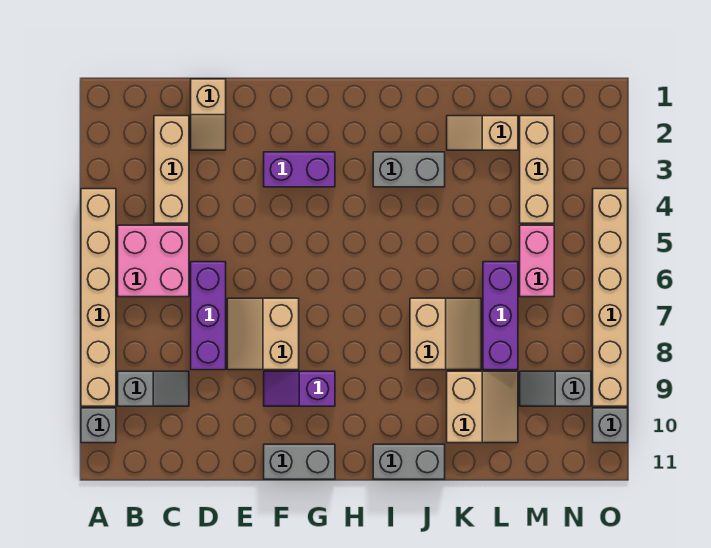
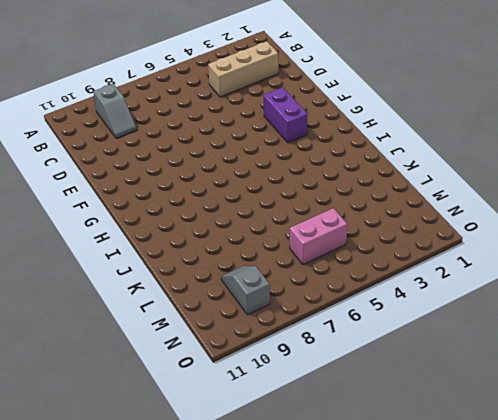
none -> tan brick A4:A9 level 1
none -> grey brick A10 level 1
none -> pink brick B5:C6 level 1

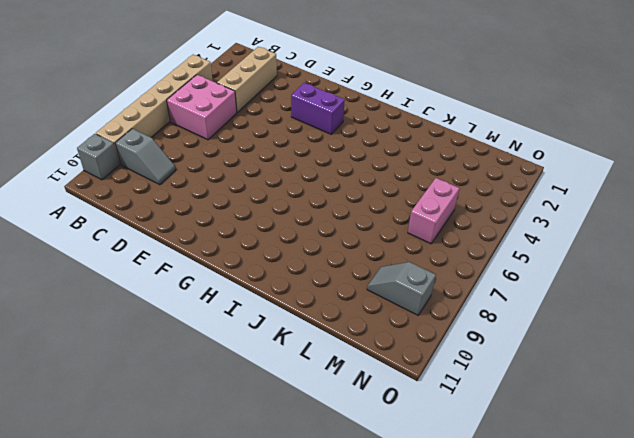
none -> tan slope D1:D2 level 1 top 1
none -> purple brick D6:D8 level 1
none -> tan slope E7:F8 level 1 top F

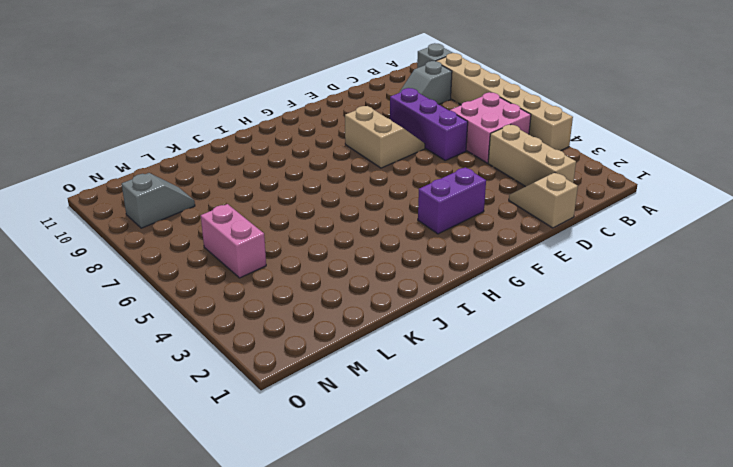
none -> purple slope F9:G9 level 1 top G
none -> grey brick F11:G11 level 1
none -> grey brick I3:J3 level 1

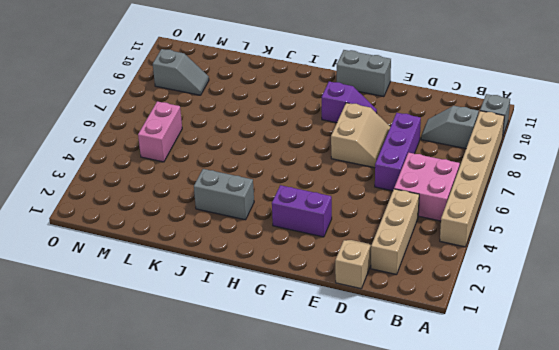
none -> grey brick I11:J11 level 1
none -> tan slope J7:K8 level 1 top J
none -> tan slope K2:L2 level 1 top L

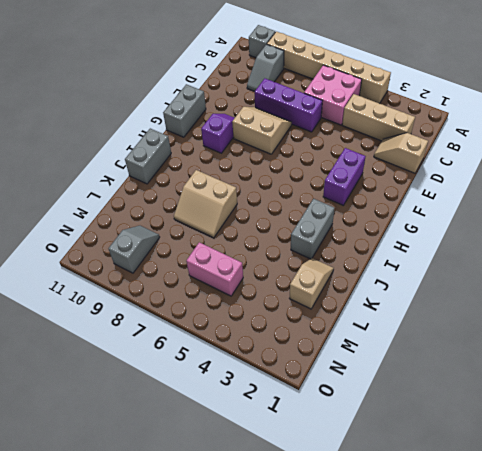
none -> tan slope K9:L10 level 1 top K
none -> purple brick L6:L8 level 1
none -> tan brick M2:M4 level 1

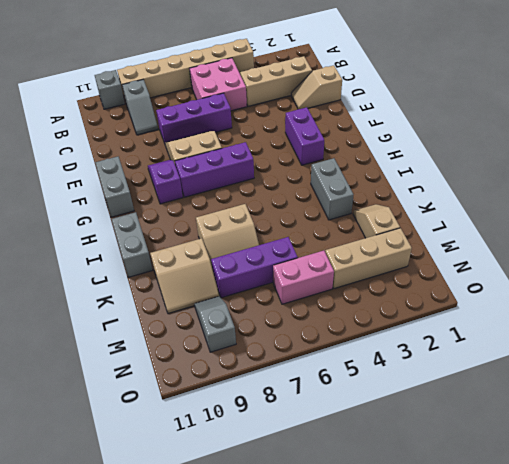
purple brick G6:G8 level 1 -> none
none -> tan brick O4:O9 level 1
none -> grey brick O10 level 1

